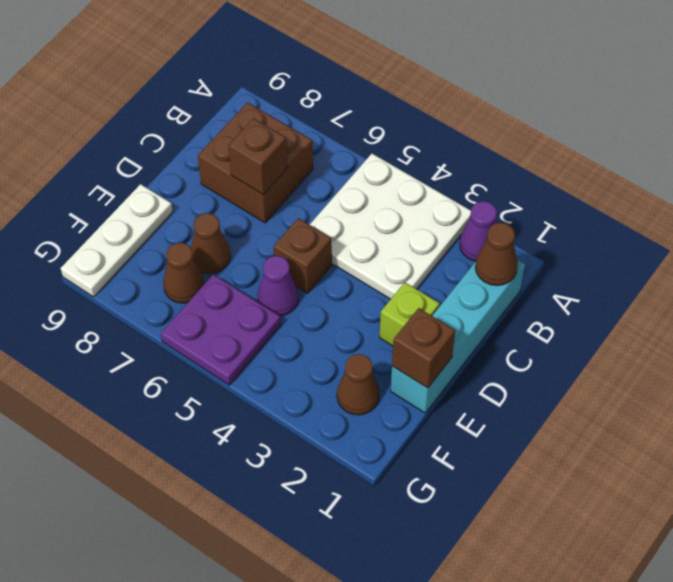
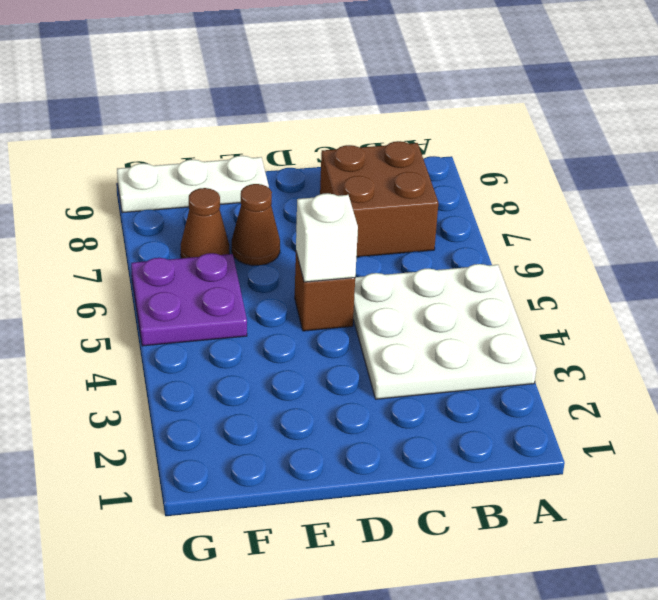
white brick D5 level 2 -> none
none -> purple cone A2 level 1
none -> cyan brick B1:E1 level 1
none -> lime brick D2 level 1

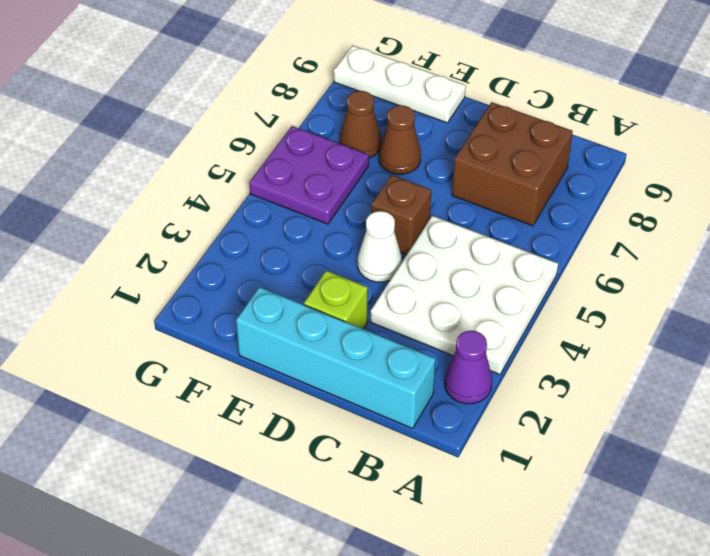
white cone D4 level 1 -> none
none -> purple cone E5 level 1
none -> brown cone F2 level 1
none -> brown cone B1 level 2

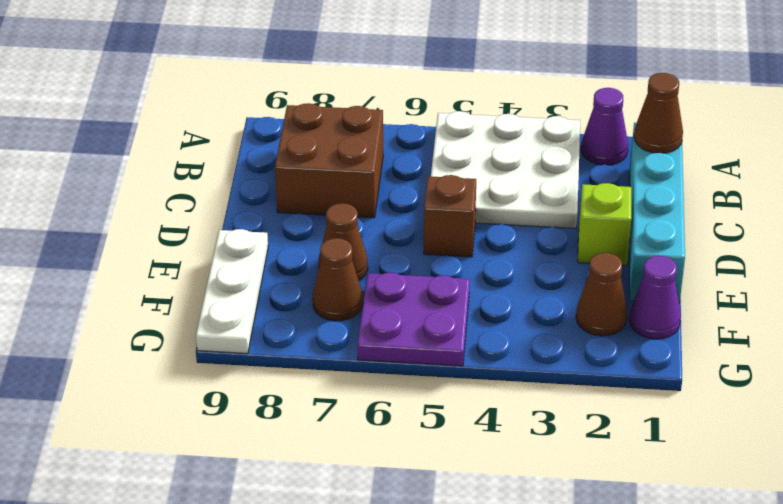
purple cone F1 level 1 -> purple cone E5 level 1
none -> brown brick C7 level 2
none -> brown brick E1 level 2

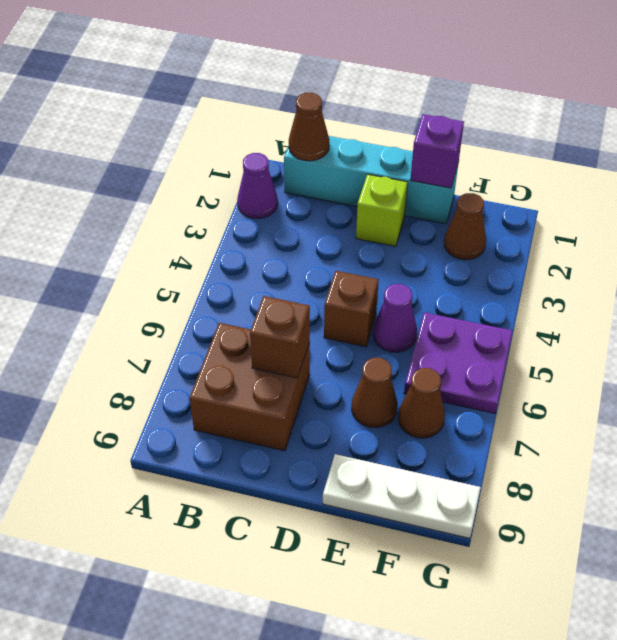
purple brick E1 level 2 -> brown brick E1 level 2
none -> white plate A3:C5 level 1

